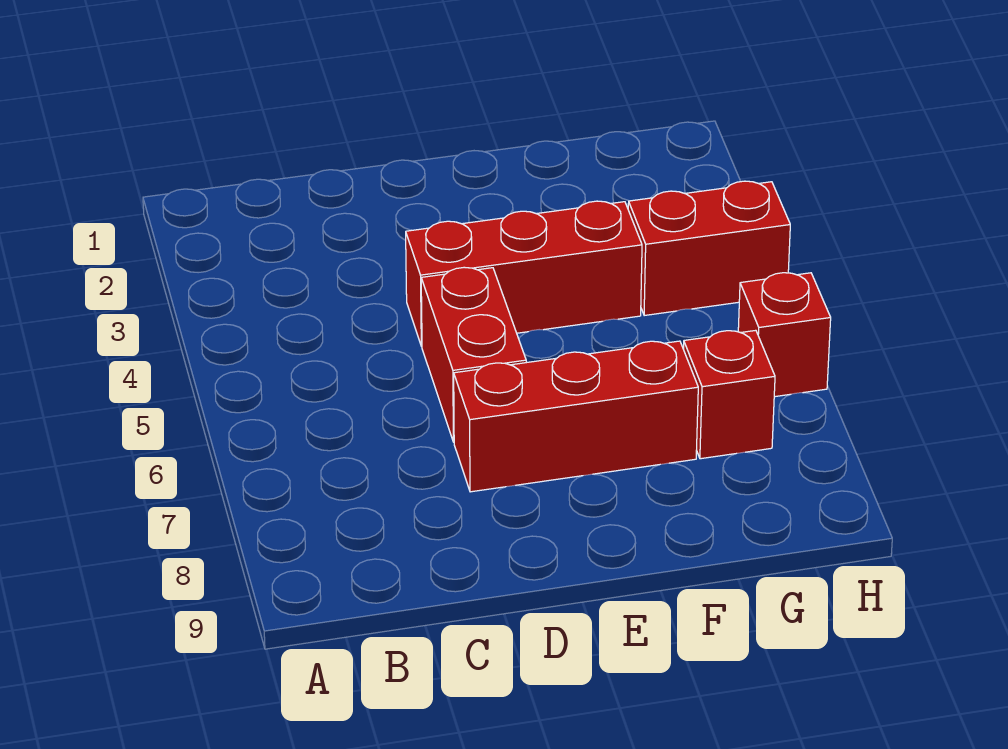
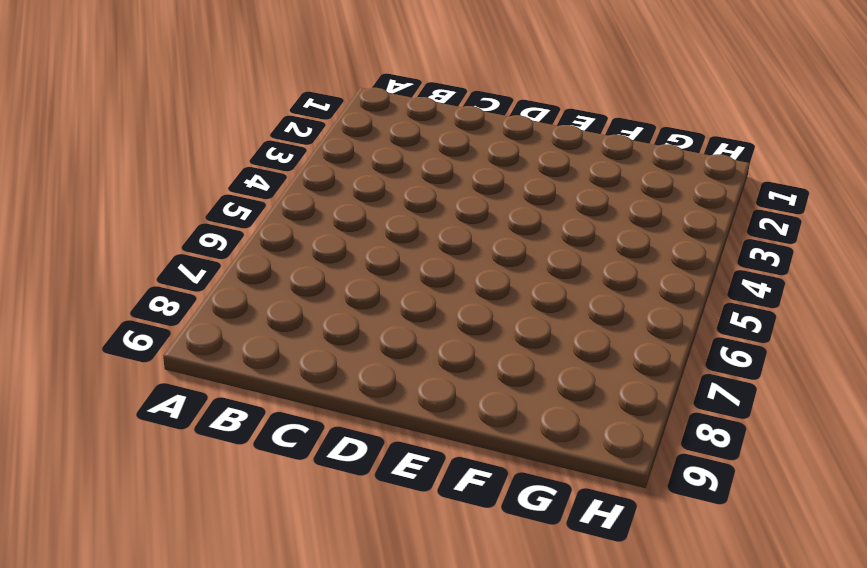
none -> red brick D4:F4 level 1
none -> red brick D5:D6 level 1

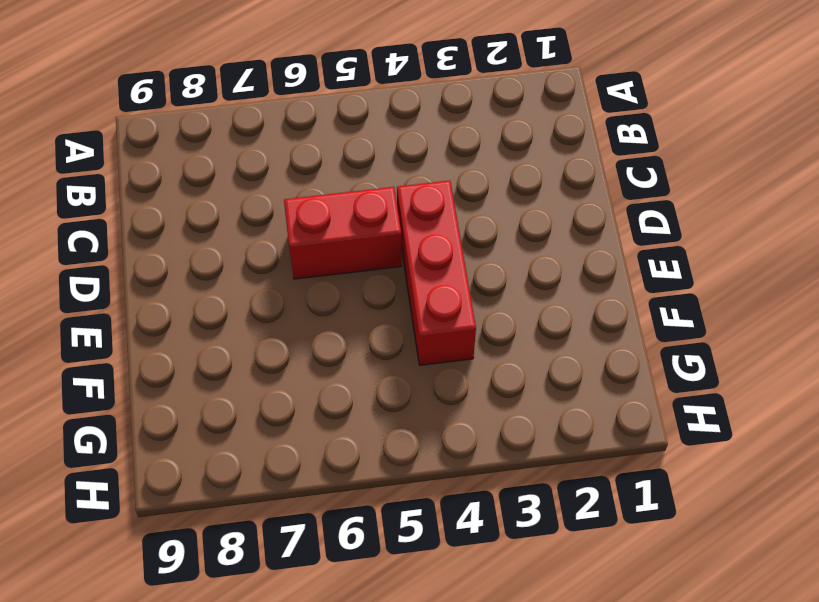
none -> red brick D7:F7 level 1
none -> red brick G4:H4 level 1

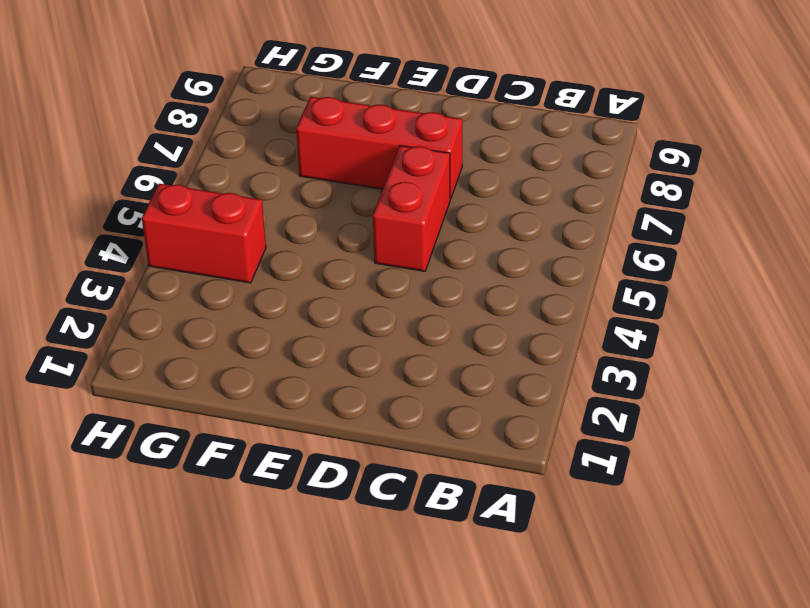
none -> red brick D4:F4 level 1
none -> red brick G7 level 1

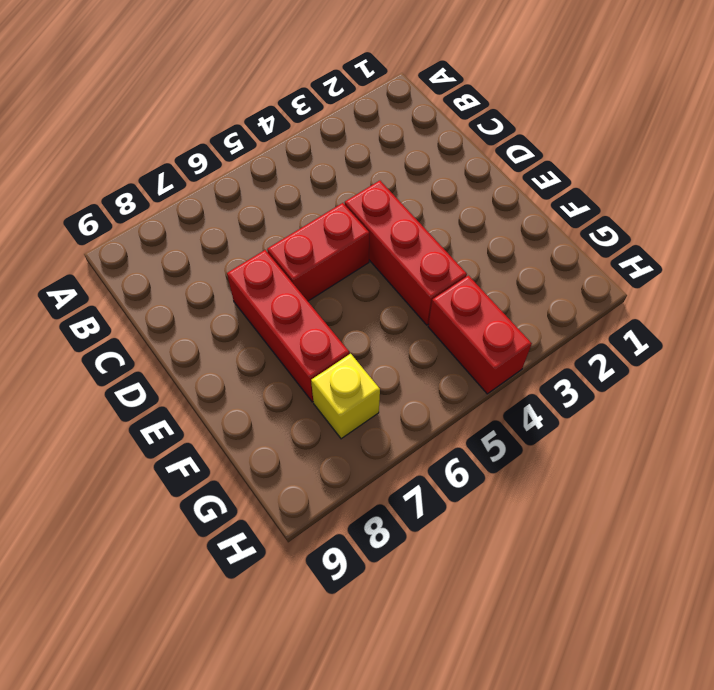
yellow brick G7 level 1 -> red brick G7 level 1
none -> red brick H6 level 1

